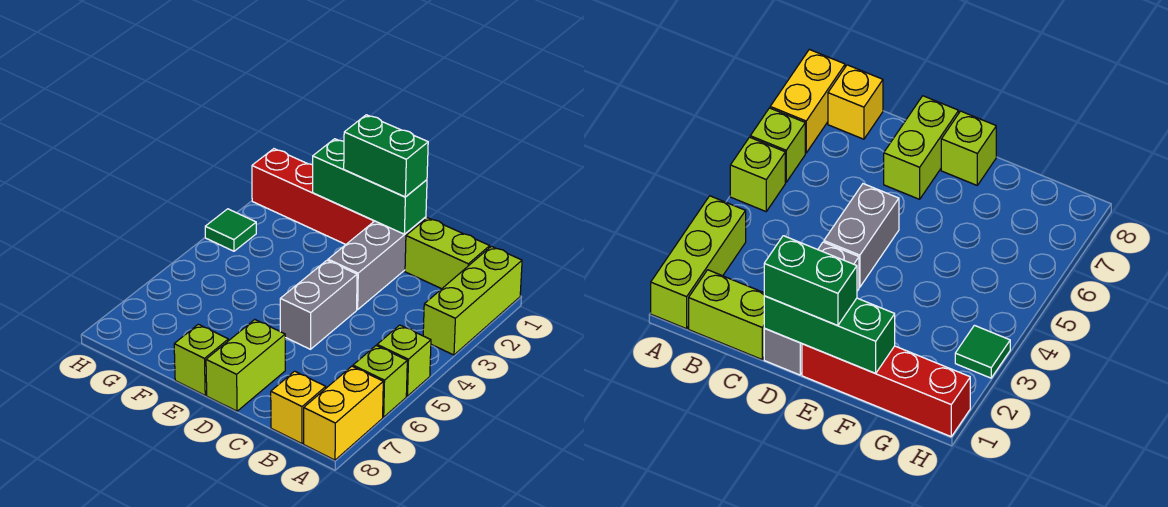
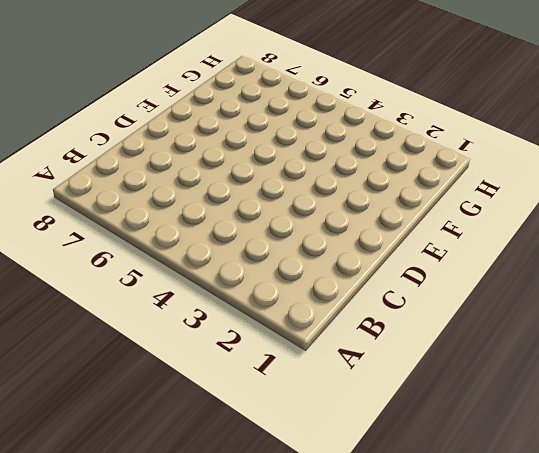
none -> lime brick A1:A3 level 1
none -> lime brick A5 level 1
none -> lime brick A6 level 1

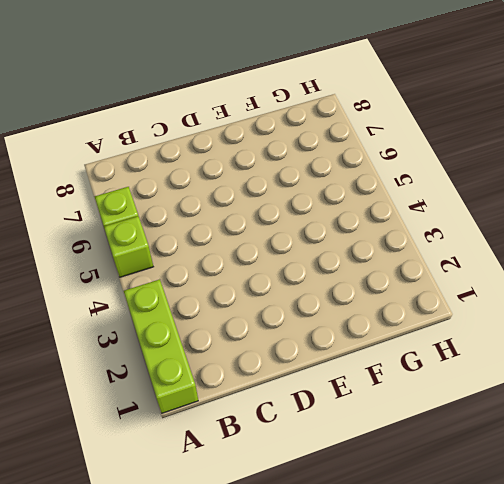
none -> yellow brick A7:A8 level 1
none -> lime brick B1:C1 level 1
none -> yellow brick B8 level 1

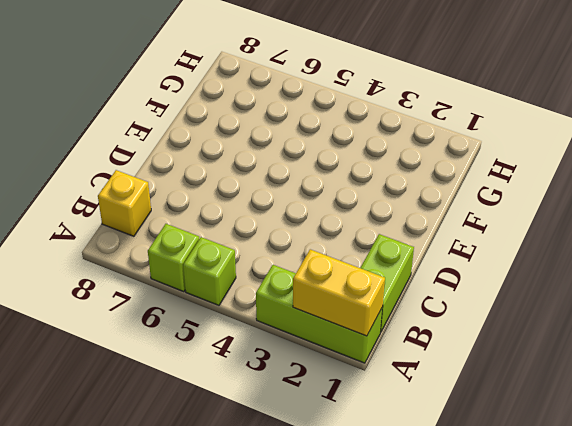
yellow brick A1:A2 level 2 -> yellow brick A7:A8 level 1
none -> grey brick D1:D3 level 1
none -> grey brick D4:D5 level 1
none -> lime brick D7:D8 level 1

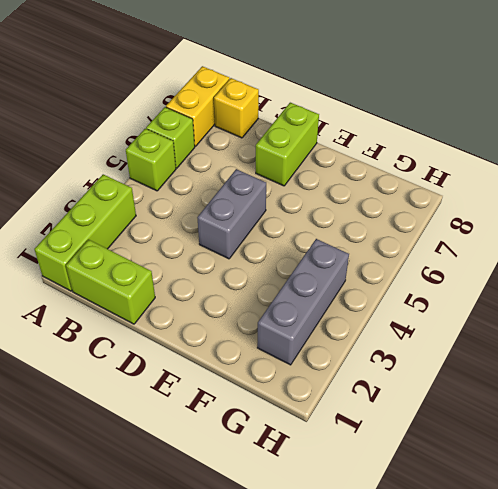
grey brick G2:G4 level 1 -> grey brick D1:D3 level 1
none -> red brick E1:H1 level 1
none -> lime brick E8 level 1
none -> green tile H3 level 1

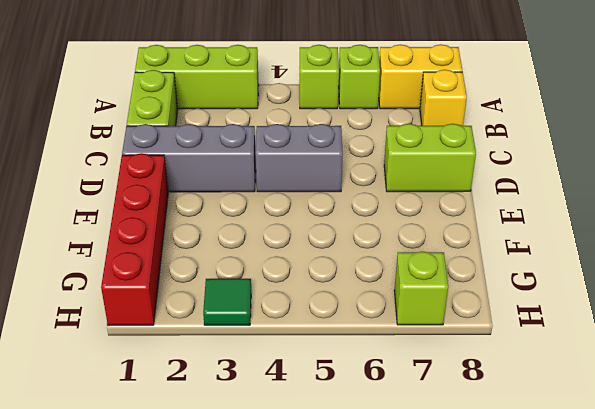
lime brick H7 level 1 -> lime brick E8 level 1
none -> green brick D1:F1 level 2
none -> green brick D1:E1 level 3

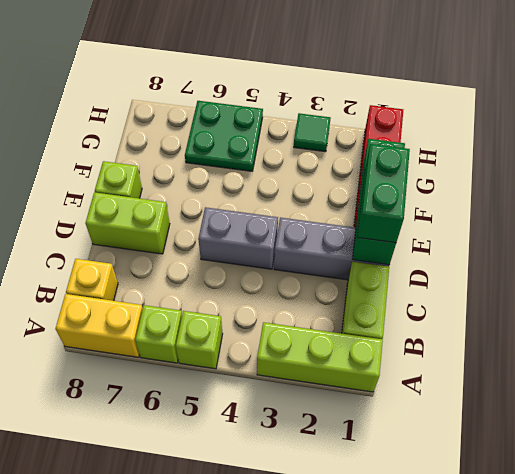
green plate G5:H6 level 1 -> none

